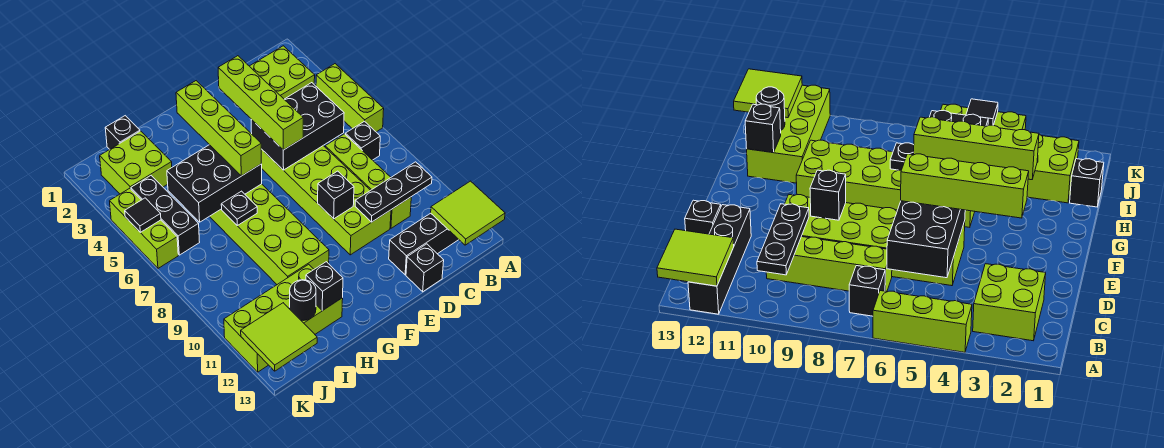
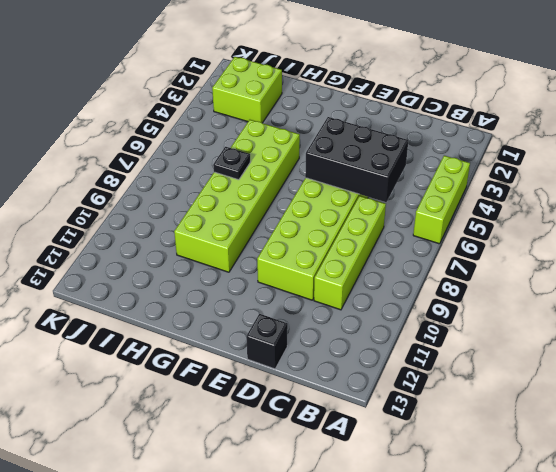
none -> black brick A12:D12 level 1
none -> lime brick B2:C3 level 1
none -> black brick B7 level 1

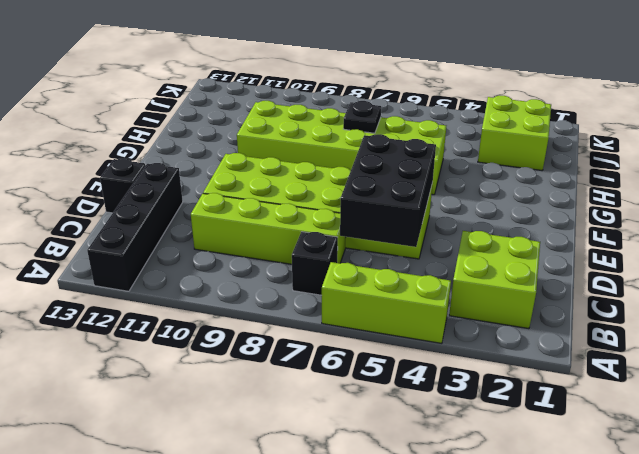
none -> lime brick H11:K12 level 1
none -> black brick I1 level 1
none -> black brick J4:J6 level 1

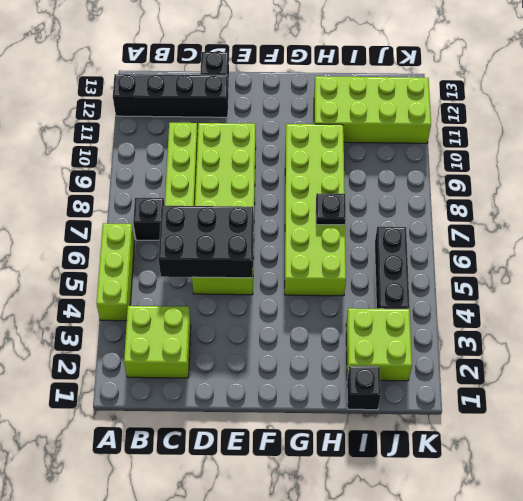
none -> lime brick K4:K6 level 1
none -> lime tile A12:B13 level 2
none -> black plate B10:D10 level 2

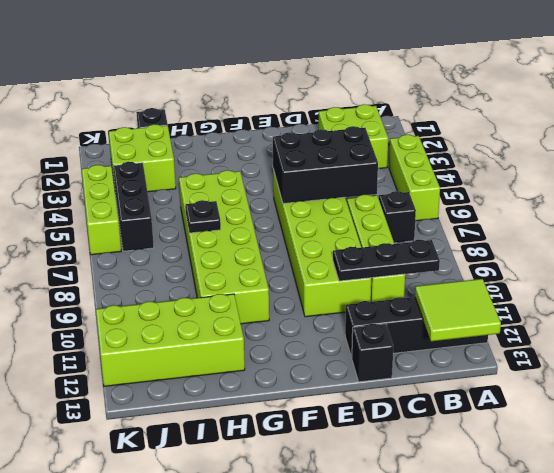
none -> black brick E9 level 2
none -> black brick G5:I6 level 2
none -> black brick H12 level 2

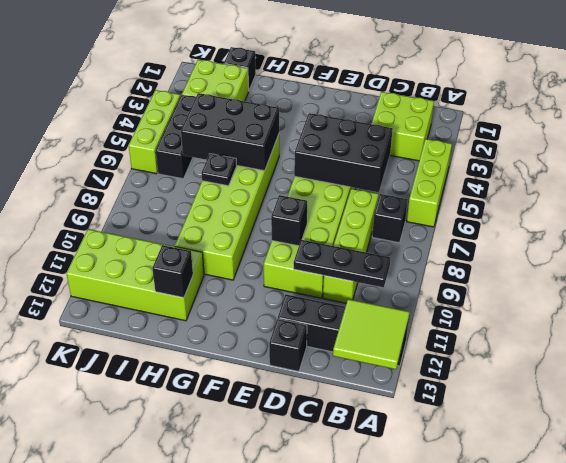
none -> black round brick I12 level 2
none -> lime tile J12:K13 level 2
none -> black tile K5 level 2

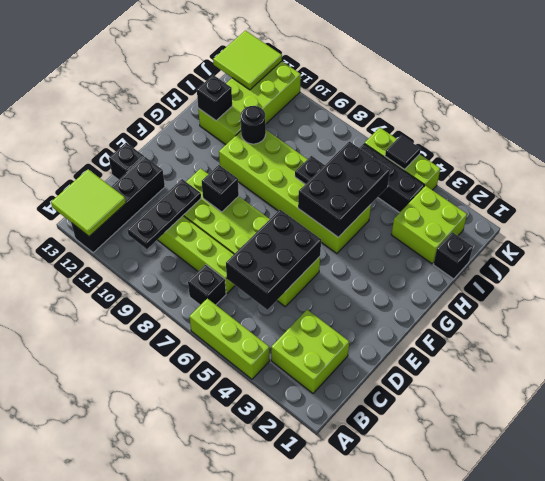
black round brick H10 level 2 -> black round brick I12 level 2
none -> lime brick E3:E6 level 3
none -> lime brick G3:G6 level 3

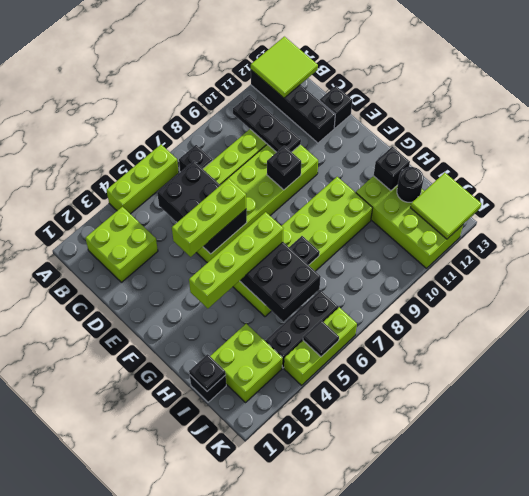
lime brick E4:E6 level 3 -> lime brick E3:E6 level 3
black plate I1 level 2 -> none

